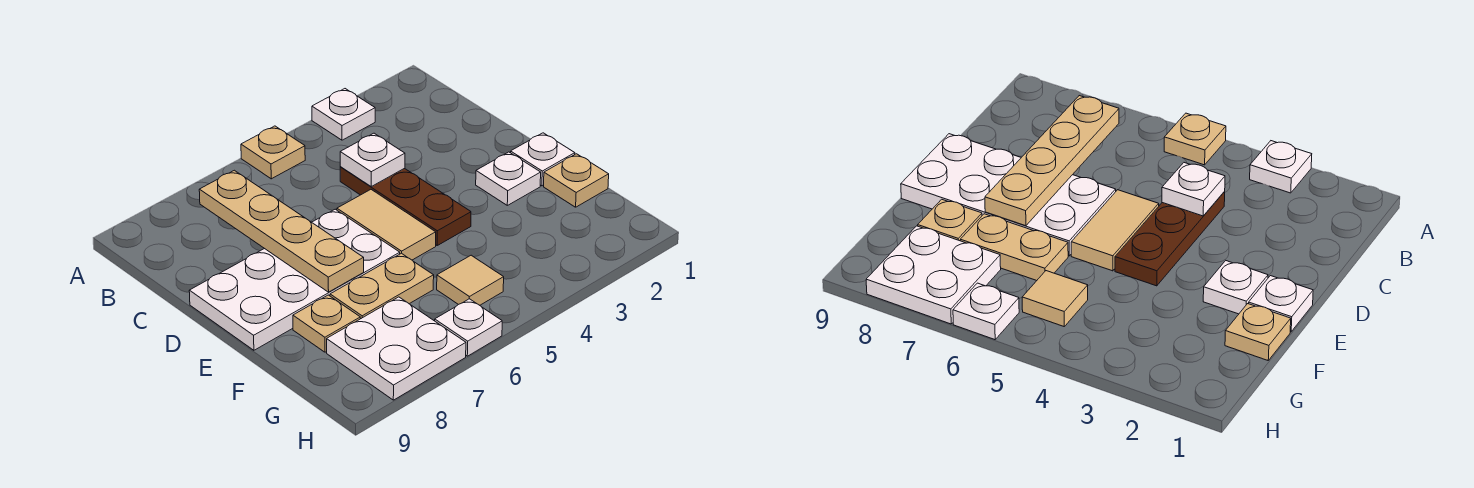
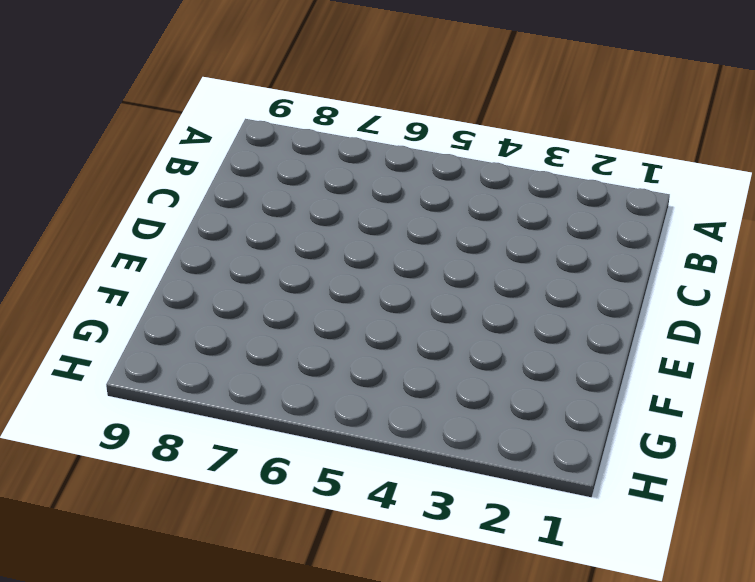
none -> white plate A3 level 1
none -> tan plate A5 level 1
none -> brown plate C4:E4 level 1

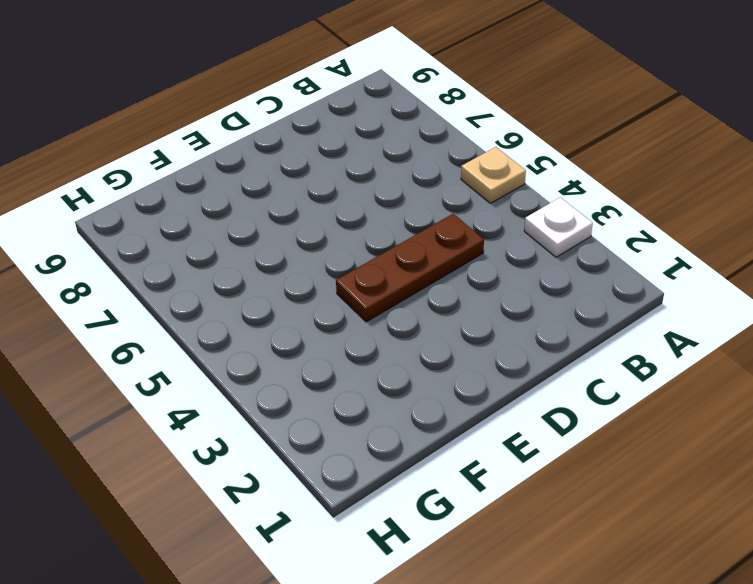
none -> tan tile D5:E5 level 1
none -> white plate D6:E9 level 1
none -> white plate E1 level 1

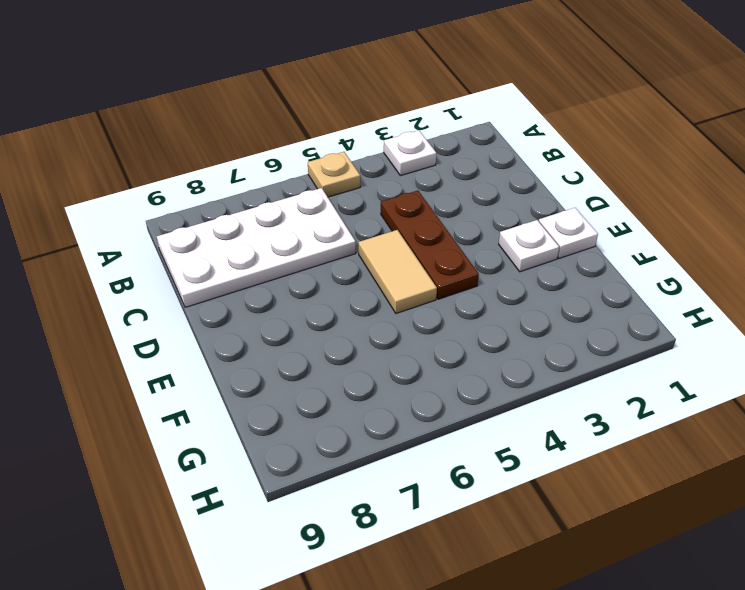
white plate B6:C9 level 1 -> white plate D6:E9 level 1
none -> tan plate F1 level 1
none -> tan plate F6:F7 level 1
none -> tan plate F8 level 1

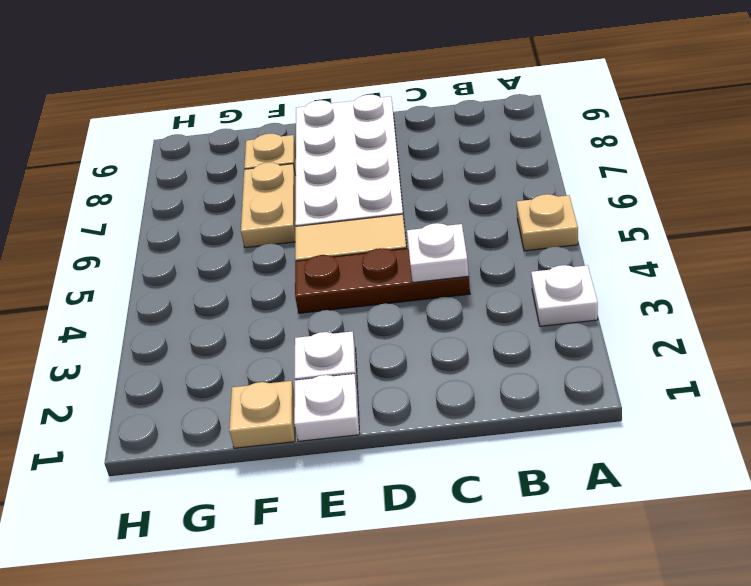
none -> tan tile G5 level 1
none -> white plate G7:H8 level 1
none -> white plate H6 level 1

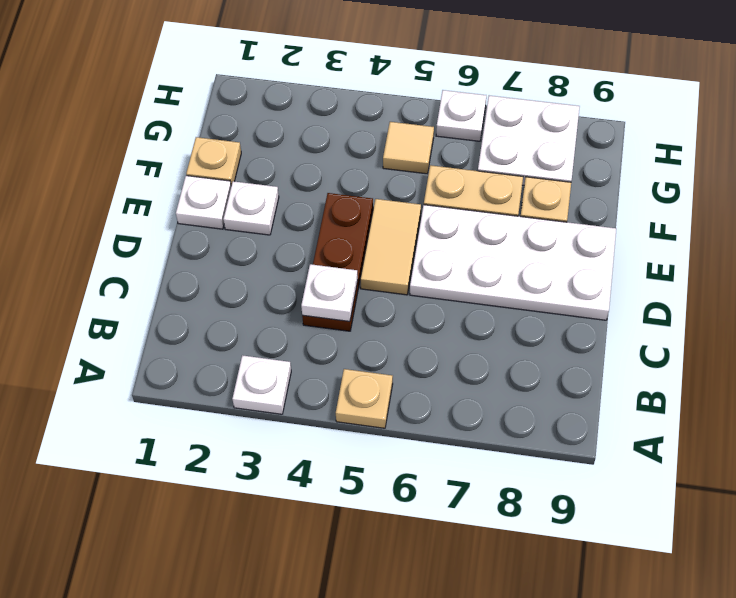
none -> tan plate B7:E7 level 2

